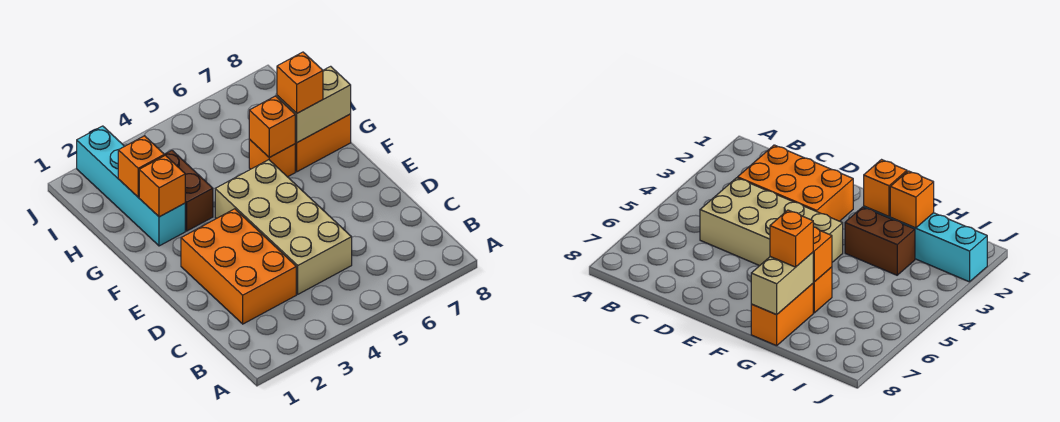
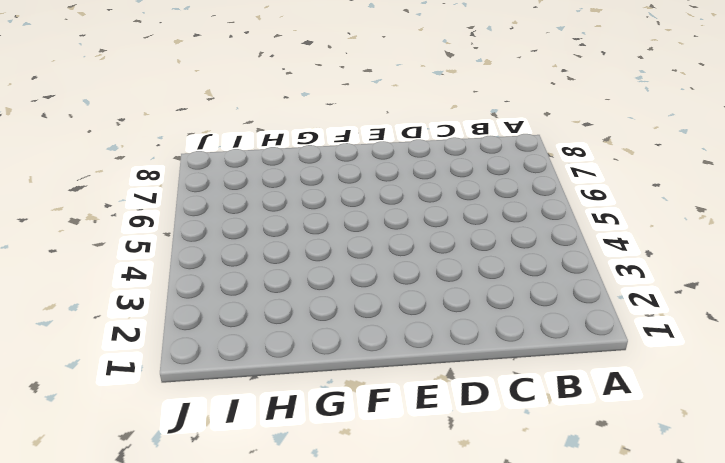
none -> orange brick C2:E3 level 1
none -> tan brick C4:F5 level 1

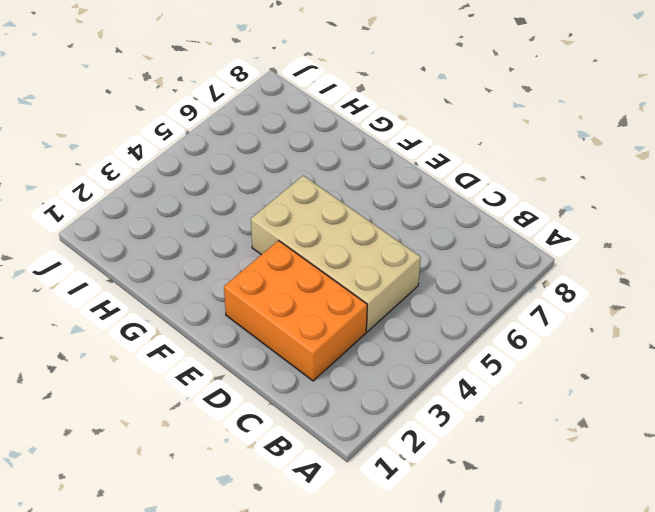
none -> cyan brick G2:J2 level 1
none -> brown brick G3:H3 level 1

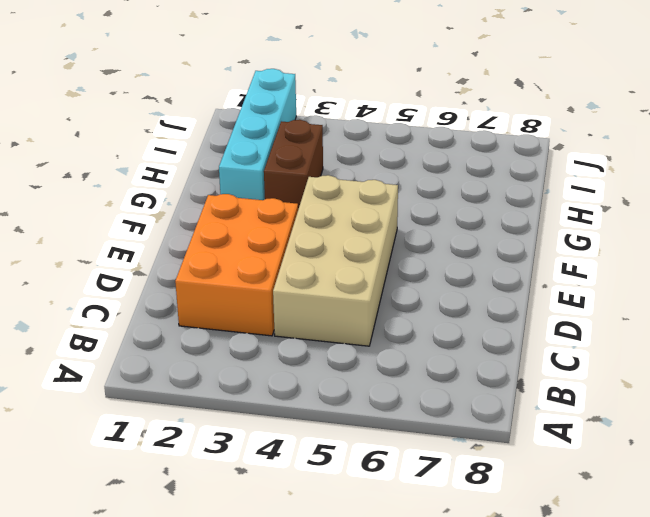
none -> orange brick G6 level 1
none -> orange brick G7:G8 level 1

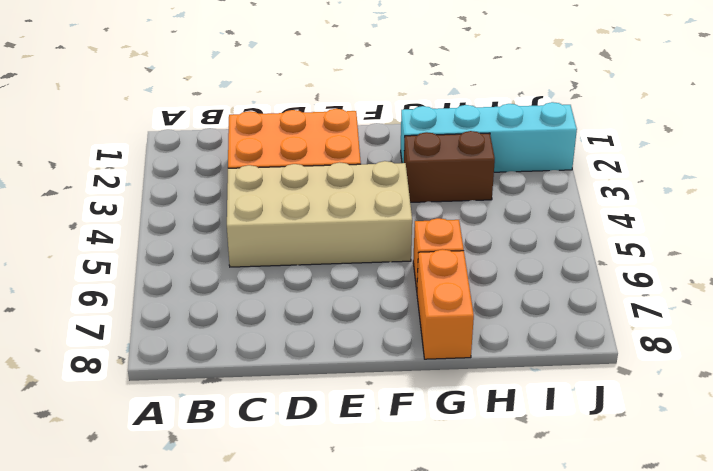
none -> orange brick G2 level 2
none -> orange brick G6 level 2

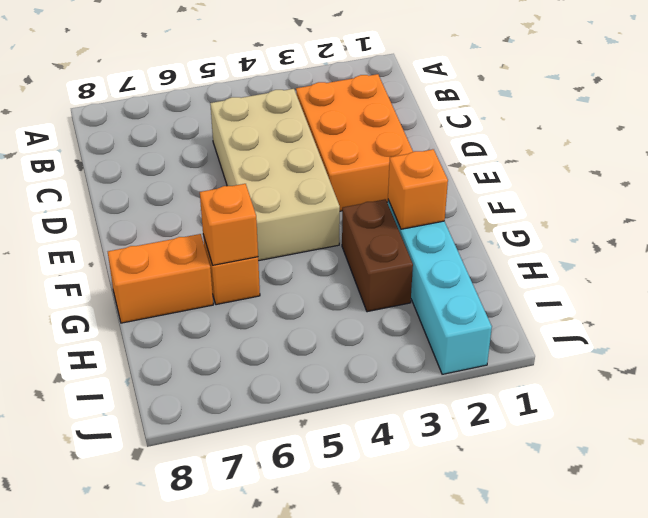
none -> tan brick G7:G8 level 2
none -> orange brick H2 level 2

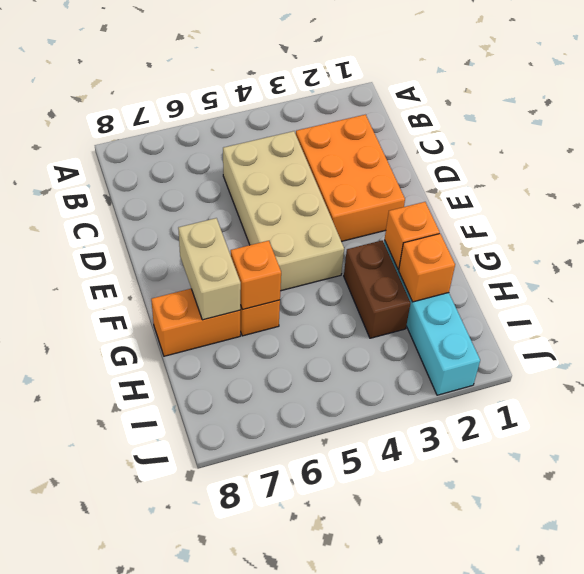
tan brick F7:G7 level 2 -> tan brick G7:G8 level 2
none -> orange brick G7 level 3

